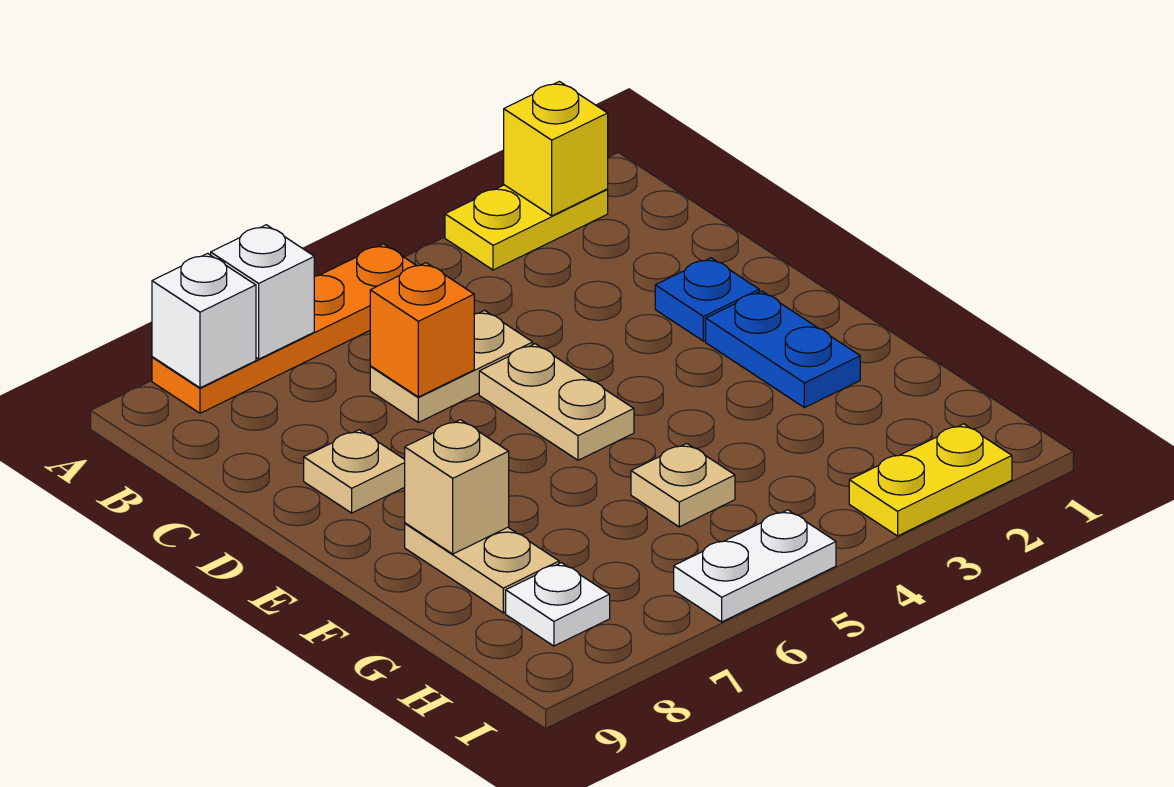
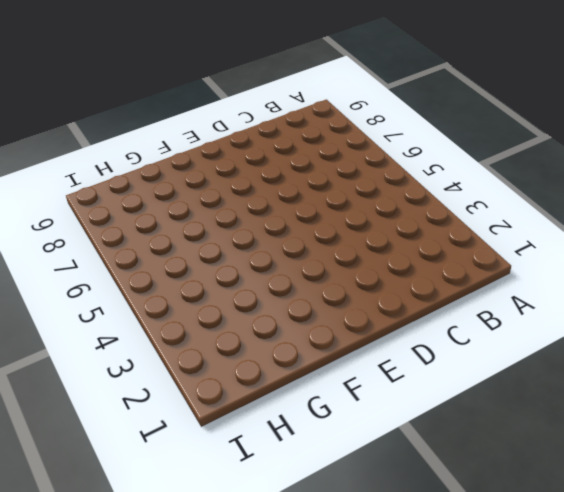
none -> yellow plate A2:A3 level 1
none -> orange plate A5:A8 level 1
none -> tan plate C5:C6 level 1

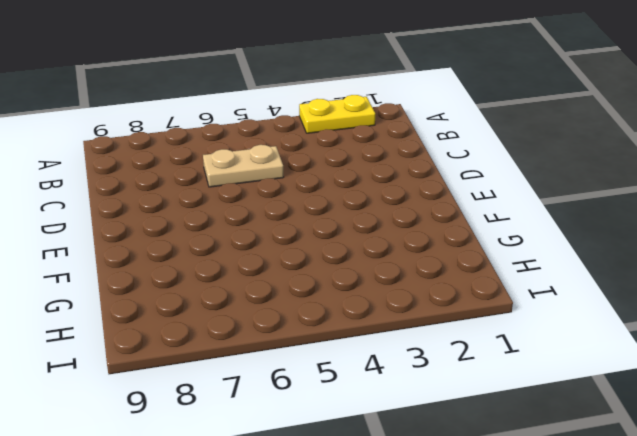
none -> orange plate A5:A8 level 1
none -> blue plate D2 level 1
none -> tan plate D5:E5 level 1

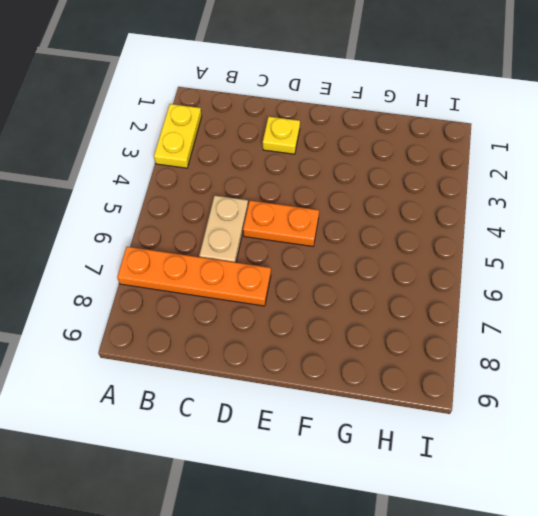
orange plate A7:D7 level 1 -> orange plate A5:A8 level 1
yellow plate D2 level 1 -> blue plate D2 level 1
orange plate D5:E5 level 1 -> tan plate D5:E5 level 1
none -> tan plate D8 level 1
none -> blue plate E2:F2 level 1
none -> tan plate F8:G8 level 1

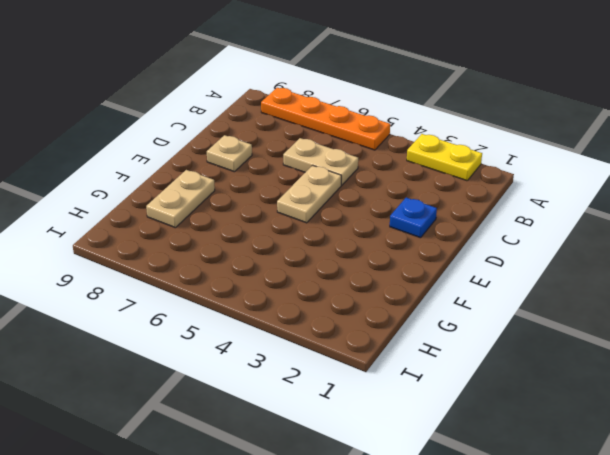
none -> blue plate E2:F2 level 1
none -> tan plate G5 level 1
none -> white plate H8 level 1

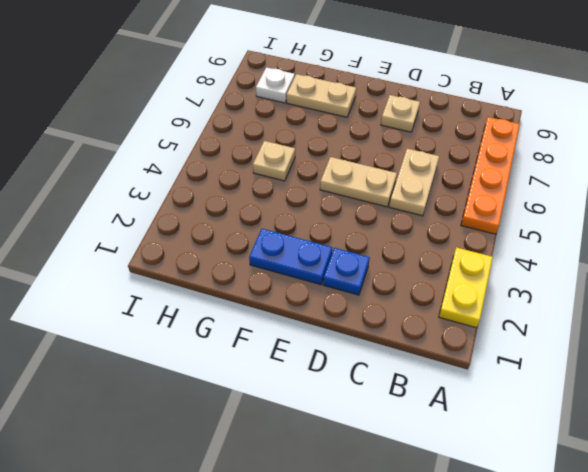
none -> yellow plate I2:I3 level 1
none -> white plate I5:I6 level 1
none -> yellow brick A2 level 2

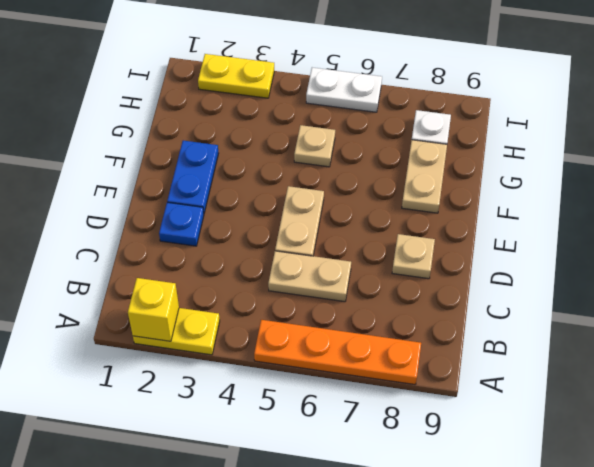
none -> white brick A7 level 2
none -> white brick A8 level 2
none -> orange brick C6 level 2

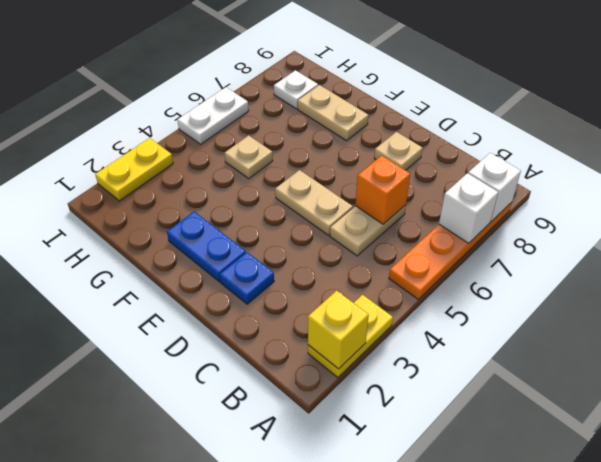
none -> tan brick F8 level 2

